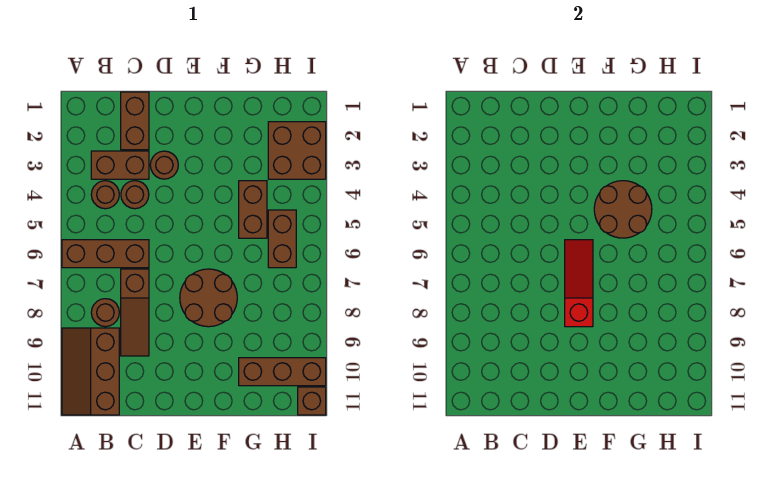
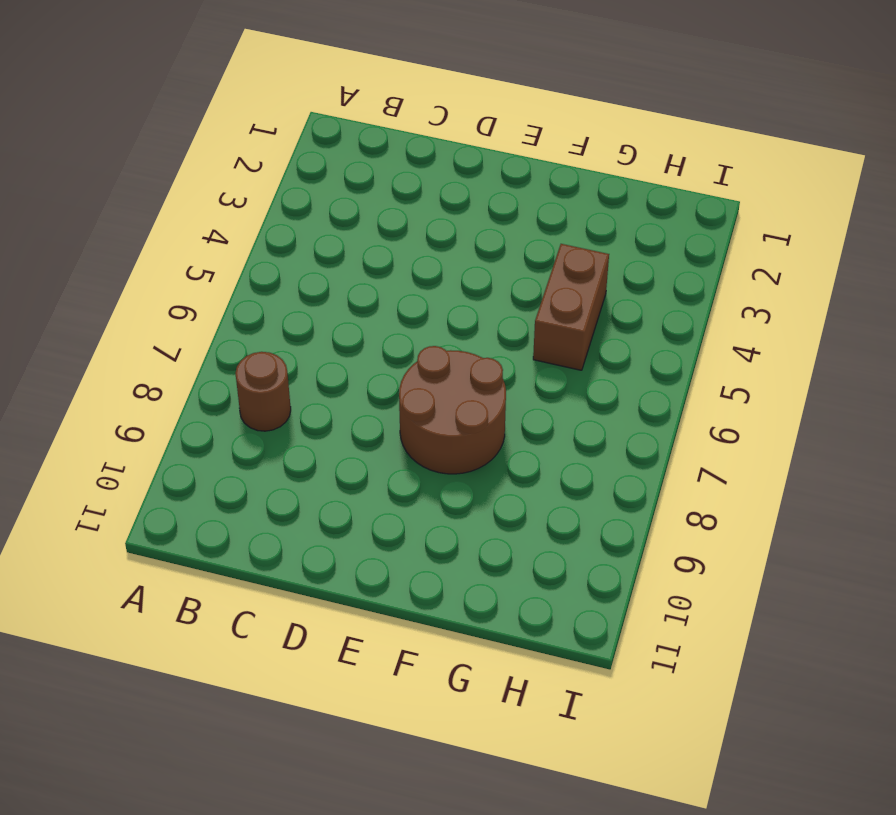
none -> brown brick A6:C6 level 1
none -> brown slope A9:B11 level 1 top B
none -> brown brick B3:C3 level 1

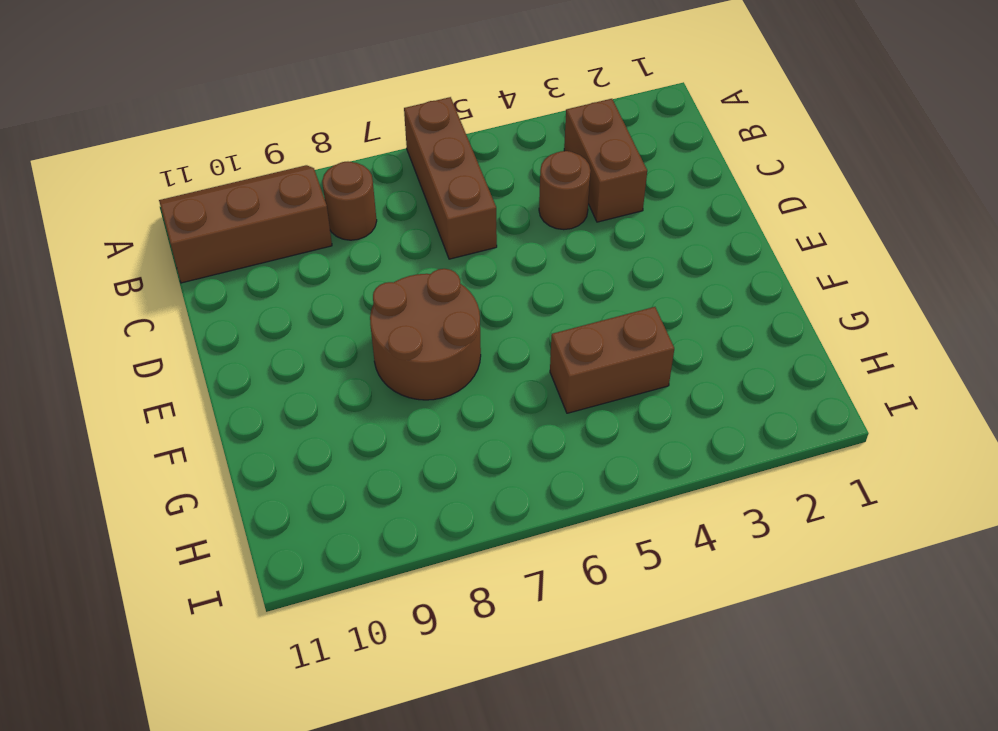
none -> brown round brick B4 level 1
none -> brown brick C1:C2 level 1
none -> brown slope C7:C9 level 1 top 7

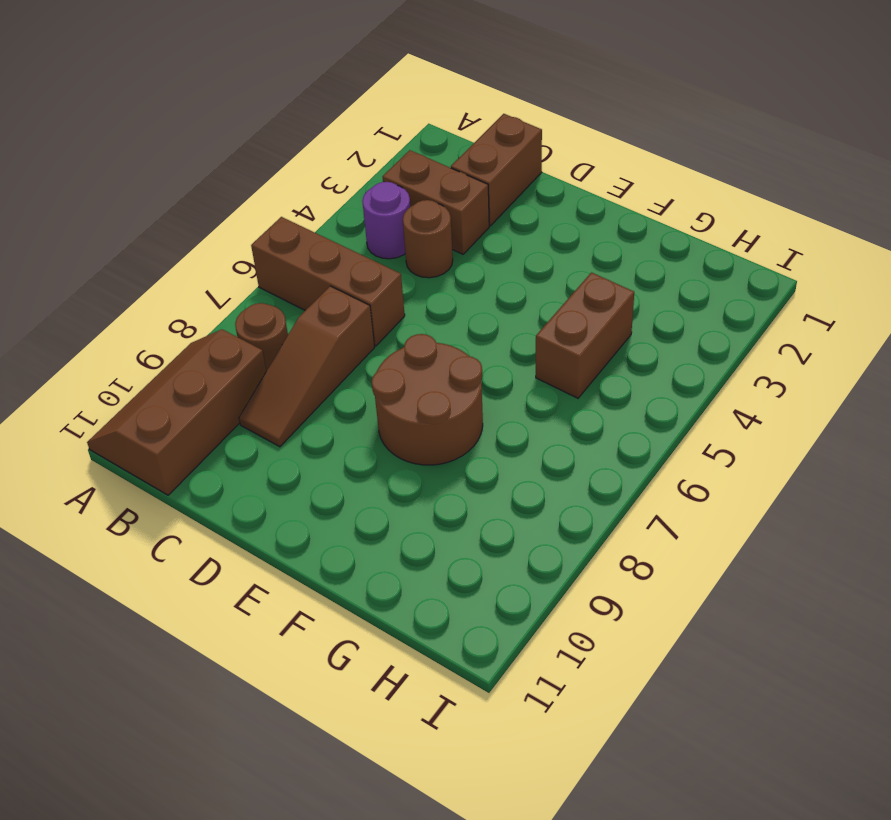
purple round brick B4 level 1 -> brown round brick B4 level 1
none -> brown round brick D3 level 1
none -> brown brick G10:I10 level 1
none -> brown brick H2:I3 level 1

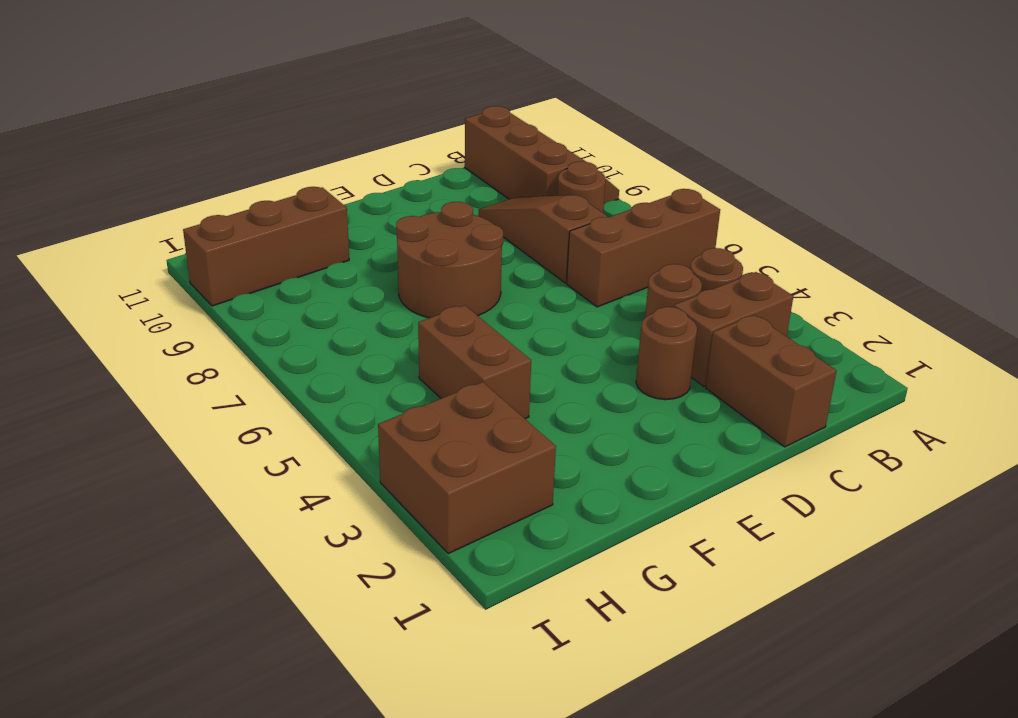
none -> brown brick H5:H6 level 1
none -> brown brick I11 level 1
none -> red slope E6:E8 level 2 top 8

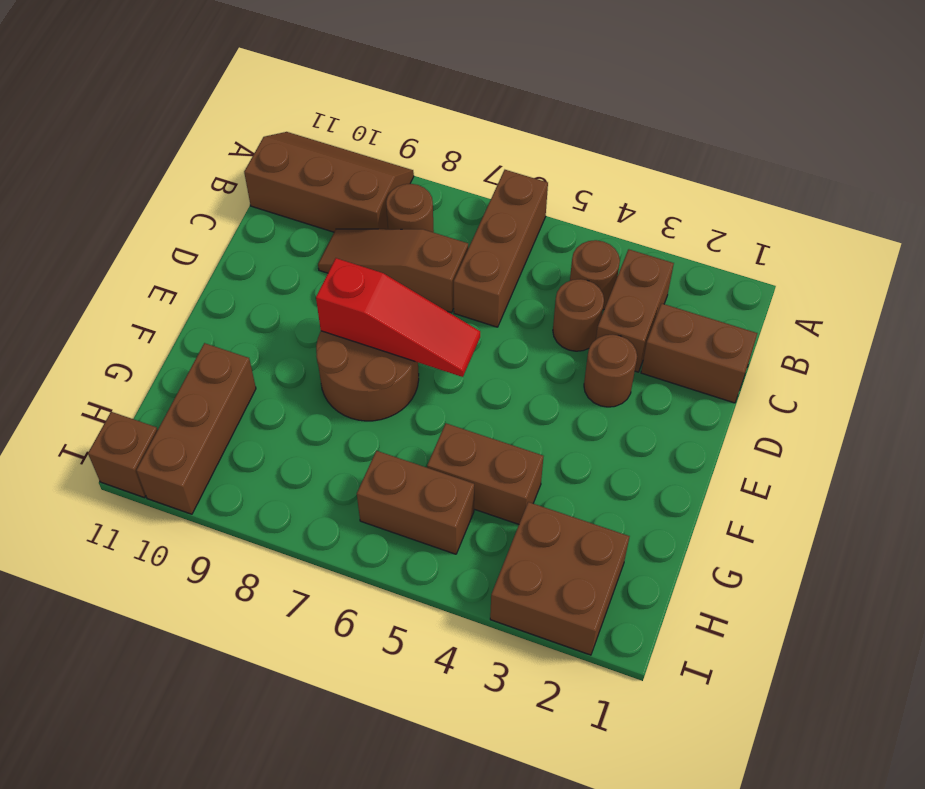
none -> brown round brick F4:G5 level 2

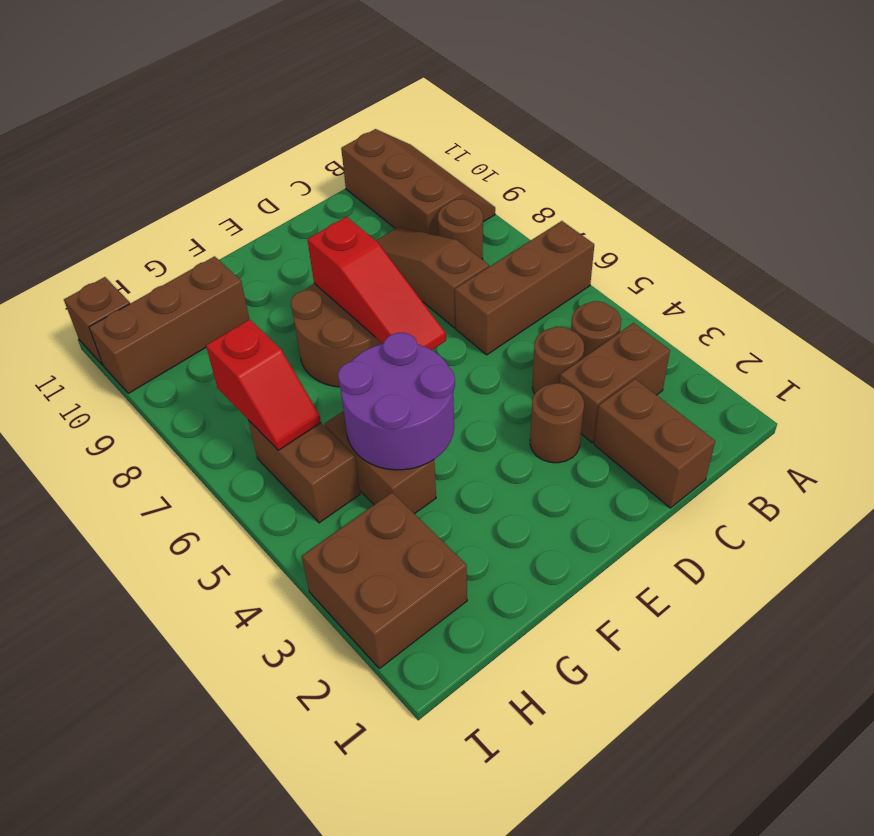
purple round brick F4:G5 level 2 -> brown round brick F4:G5 level 2
red slope H6:H7 level 2 top 7 -> none

